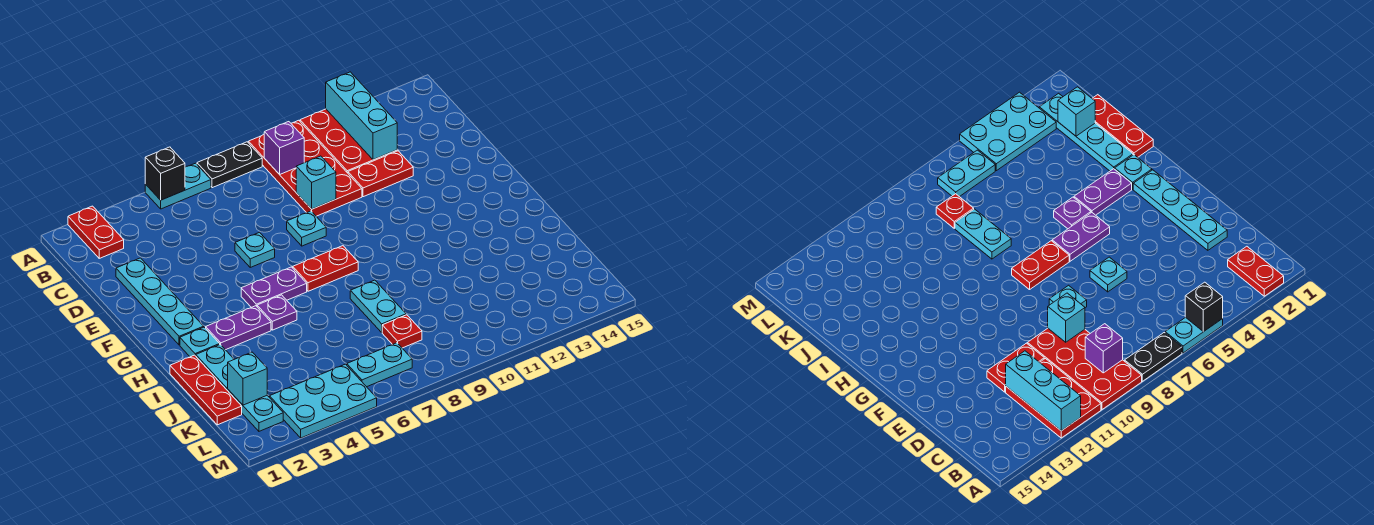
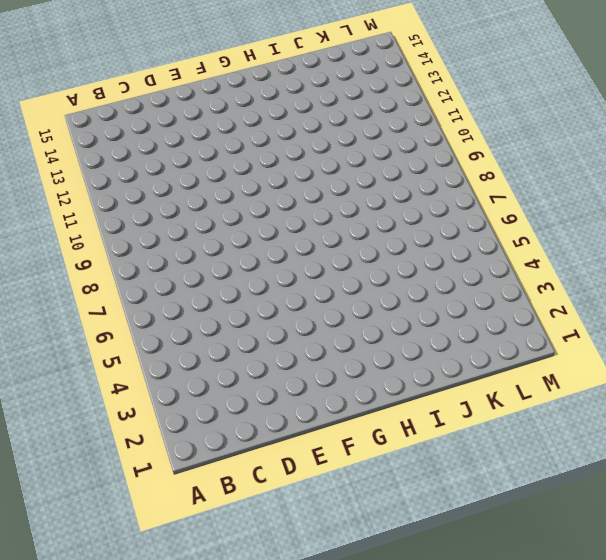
none -> red plate A2:B2 level 1
none -> cyan plate A5:A6 level 1
none -> black plate A7:A8 level 1

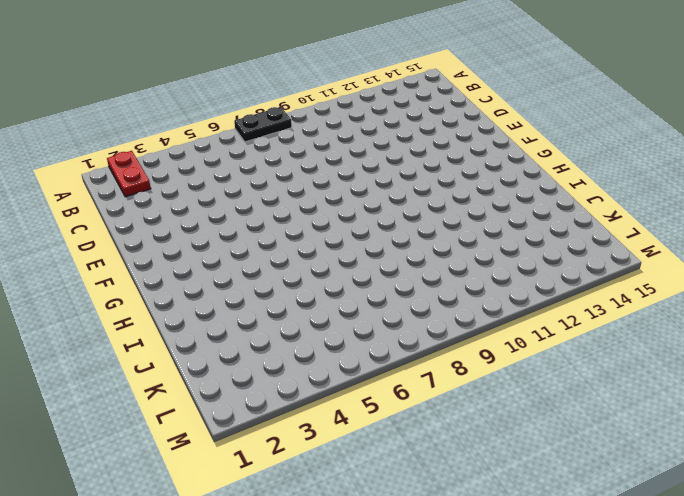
none -> cyan plate A5:A6 level 1
none -> red plate A9:D10 level 1
none -> red plate A11:C12 level 1

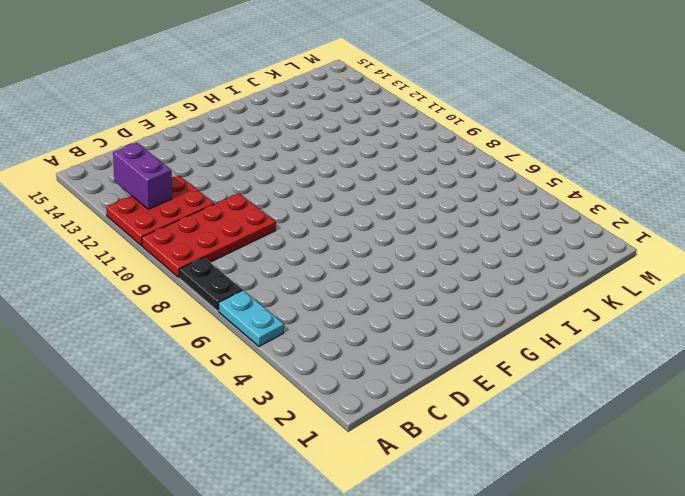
purple brick B12:B13 level 2 -> cyan brick A12:C12 level 2
none -> red plate A2:B2 level 1
none -> cyan plate D2:G2 level 1
none -> red plate D11:D12 level 1

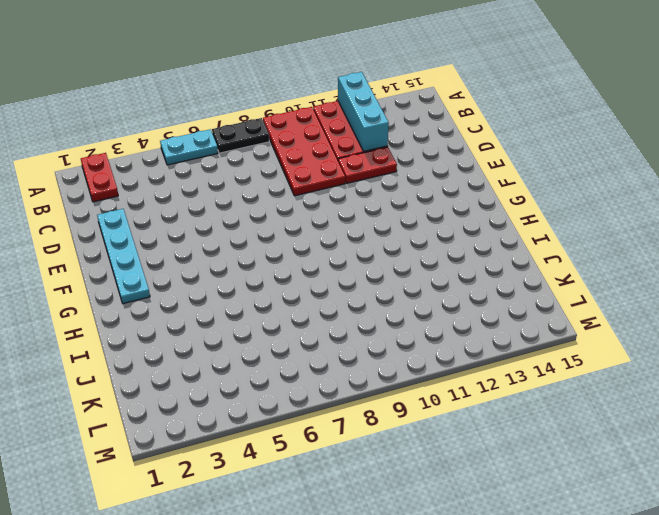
none -> cyan plate E6 level 1
none -> cyan plate E8 level 1
none -> purple plate G5:G6 level 1

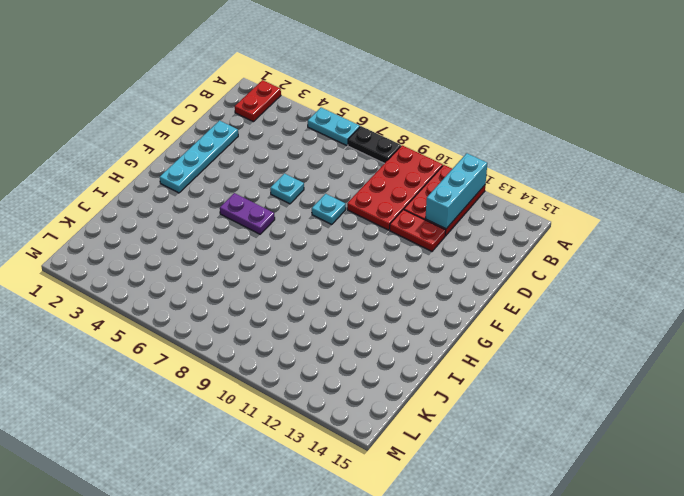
none -> red plate G7:G8 level 1
none -> cyan plate H2 level 1
none -> purple plate H3:H4 level 1

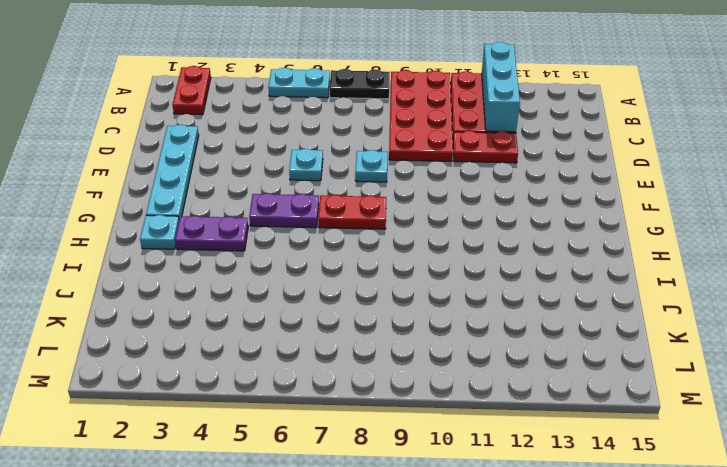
none -> purple plate H5 level 1
none -> red plate I1:K1 level 1
none -> cyan plate I2:L2 level 1

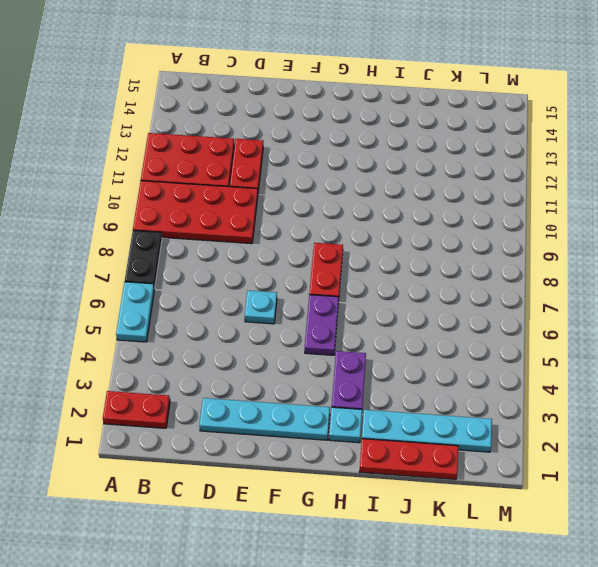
none -> cyan plate E8 level 1
none -> purple plate H5 level 1
none -> cyan plate I8:J8 level 1

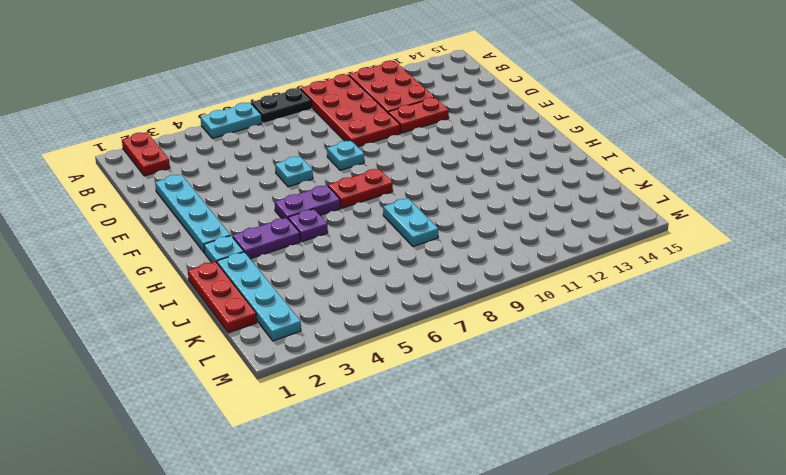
none -> red plate K8 level 1
none -> cyan plate L3:M5 level 1
none -> cyan plate L6:L7 level 1

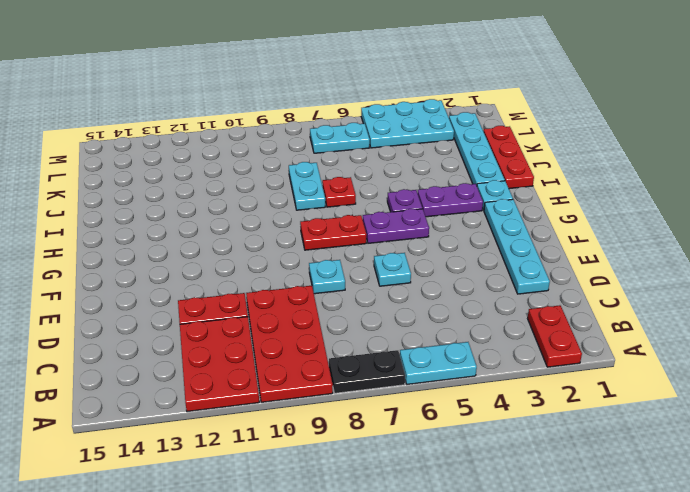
red plate I7 level 1 -> red plate K8 level 1
none -> black brick A5 level 2
none -> cyan brick A12:C12 level 2
none -> purple brick B9 level 2

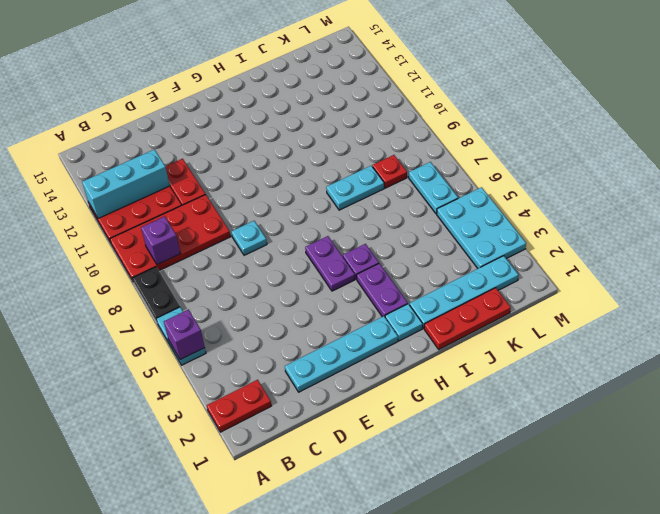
purple brick A5 level 2 -> black brick A5 level 2
none -> cyan plate E6 level 1
none -> red plate G7:G8 level 1
none -> cyan brick D9 level 2

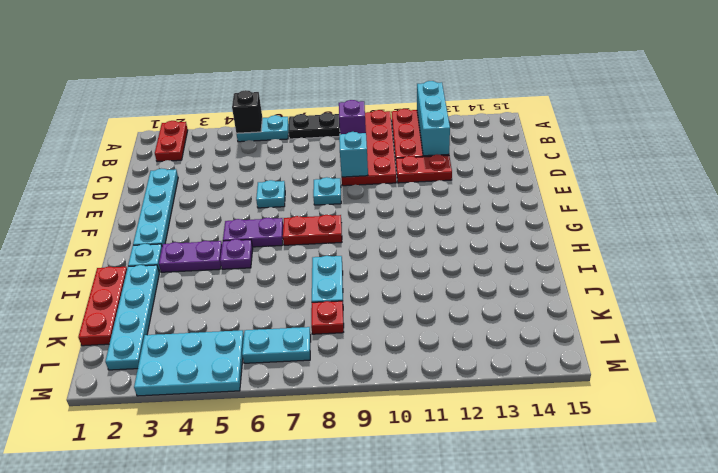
none -> cyan brick K2 level 2

